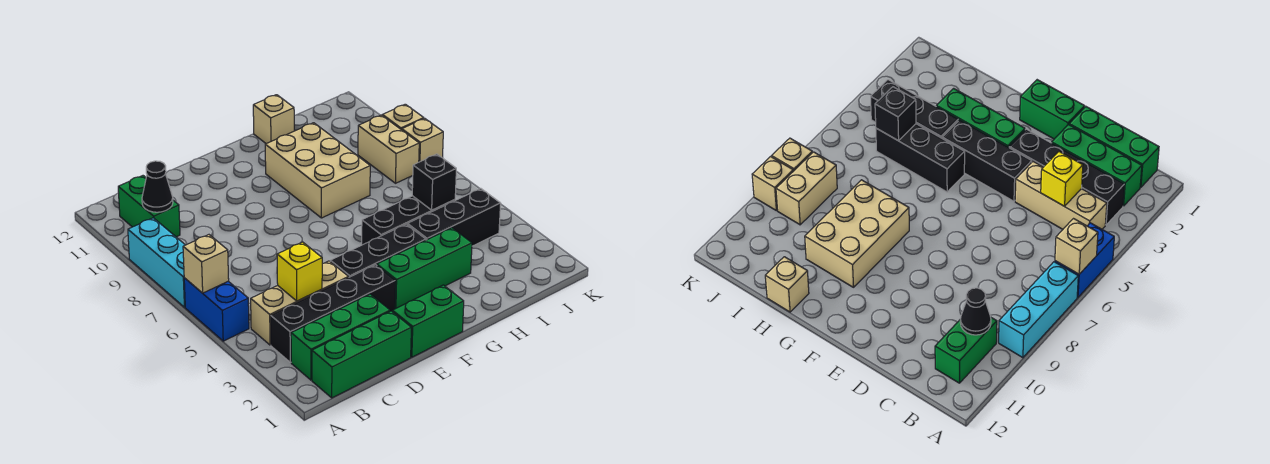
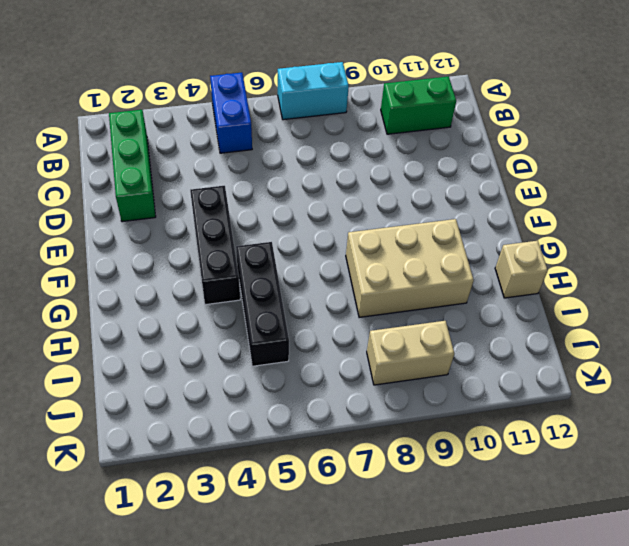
blue brick A5:B5 level 1 -> blue brick A5:A6 level 1
cyan brick A7:A8 level 1 -> cyan brick A7:A9 level 1
none -> green brick B1:D1 level 1
none -> black brick B3:E3 level 1
none -> tan brick B4:D4 level 1

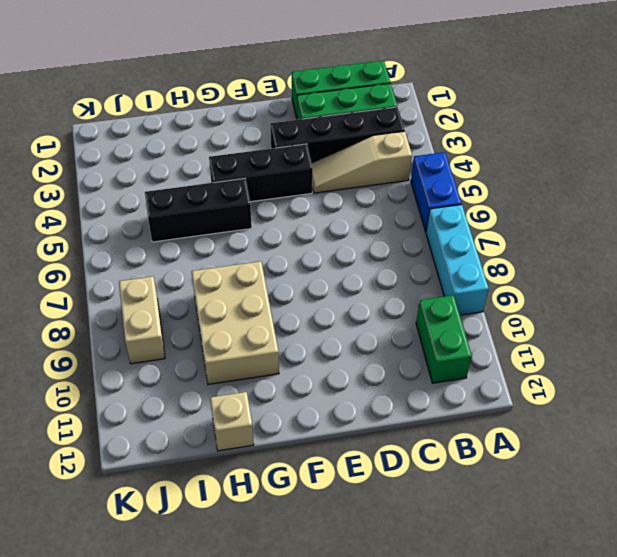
tan slope B4:D4 level 1 top B -> tan brick B4:D4 level 1
none -> green brick E1:F1 level 1
none -> green brick F3:H3 level 1
none -> black brick H4:J4 level 1

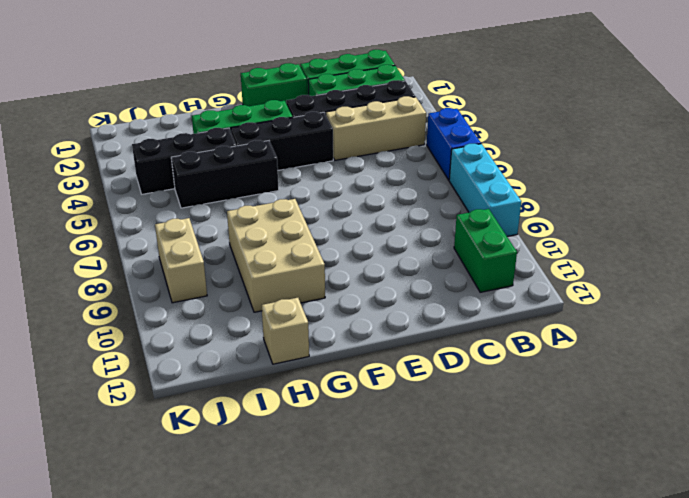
none -> tan brick K8 level 1
none -> tan brick K9 level 1
none -> tan brick A6 level 2

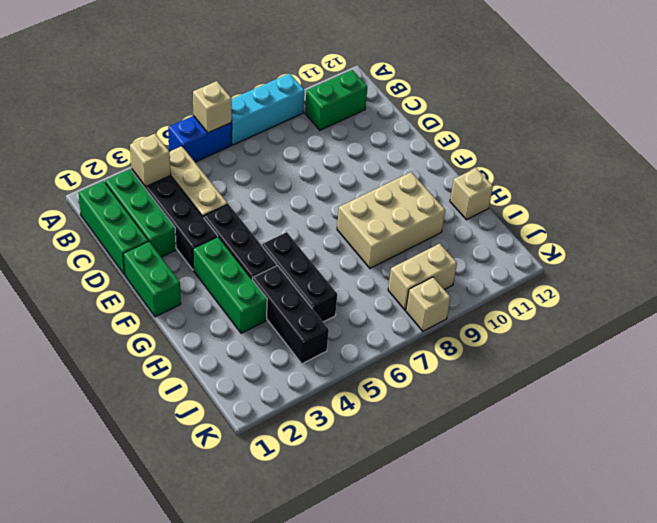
tan brick B3 level 2 -> tan brick K9 level 1
none -> black cone B10 level 2
none -> yellow brick C4 level 2
none -> black brick I5 level 2

